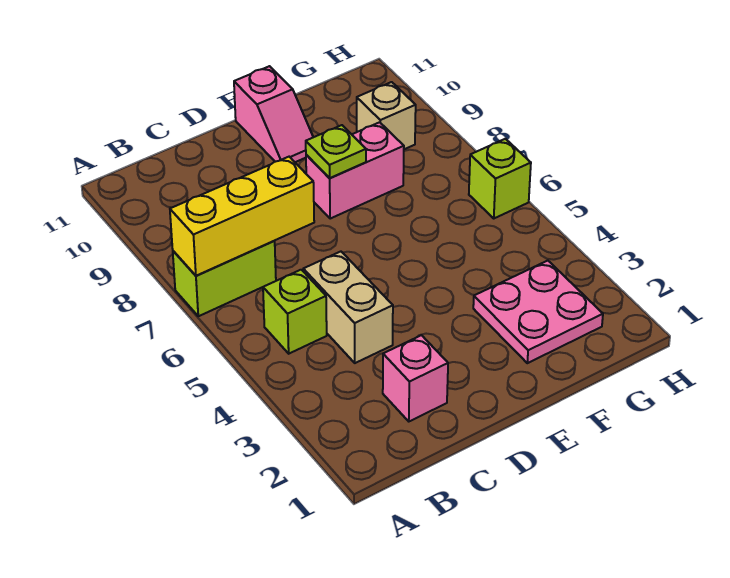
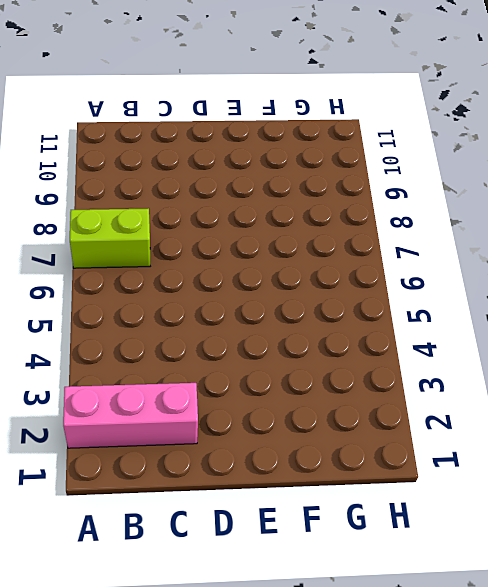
pink brick A2:C2 level 1 -> pink brick C2 level 1
none -> lime brick B5 level 1
none -> tan brick C4:C5 level 1

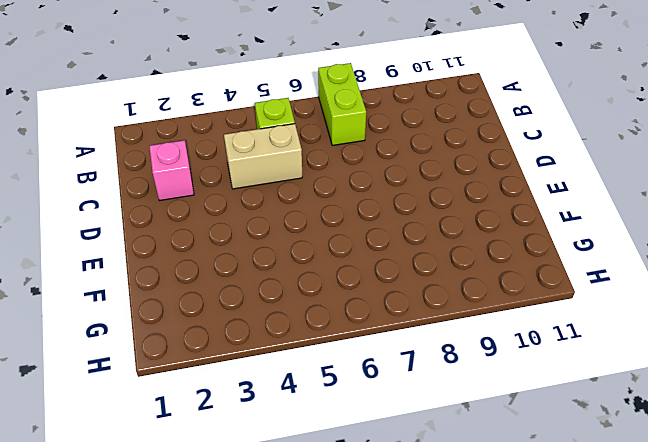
none -> pink brick E8:F8 level 1
none -> pink slope E10:E11 level 1 top 11

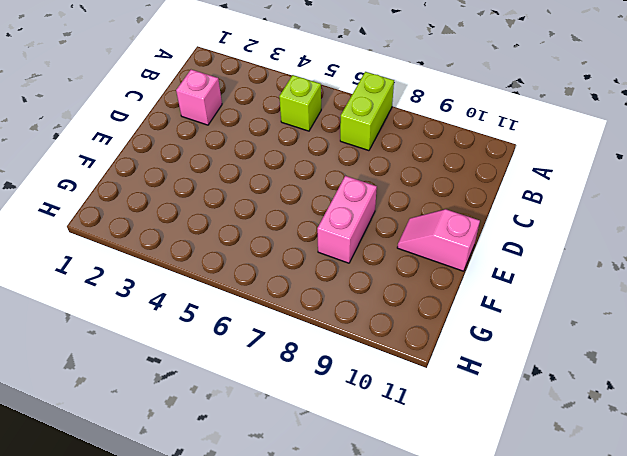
none -> tan brick C4:C5 level 1
none -> pink plate F2:G3 level 1

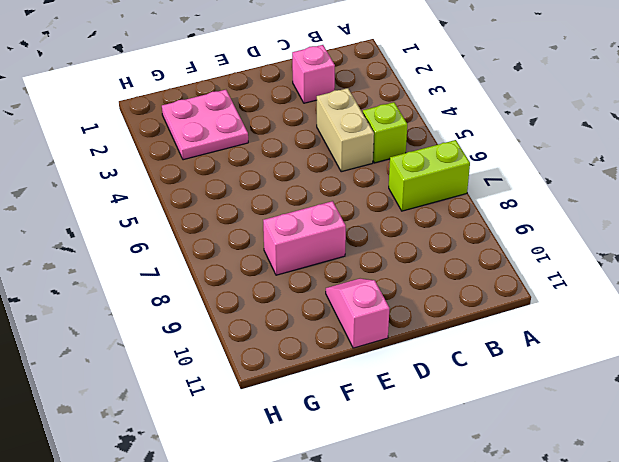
none -> tan brick G9 level 1
none -> lime brick H6 level 1

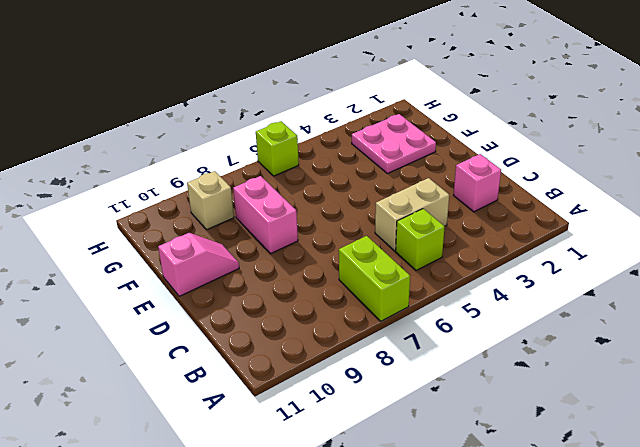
none -> yellow brick A7:C7 level 2
none -> lime plate E8 level 2

